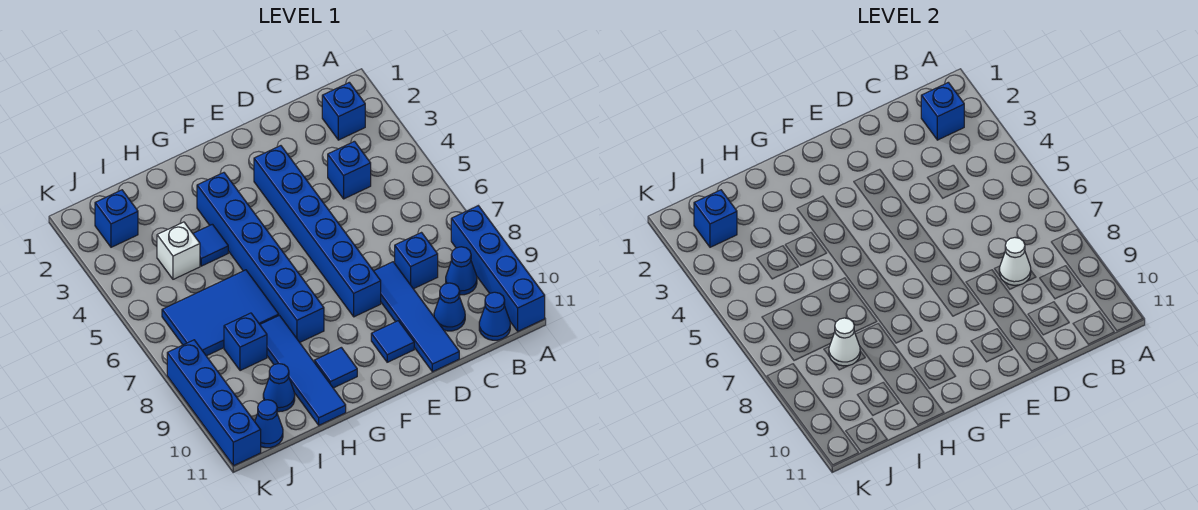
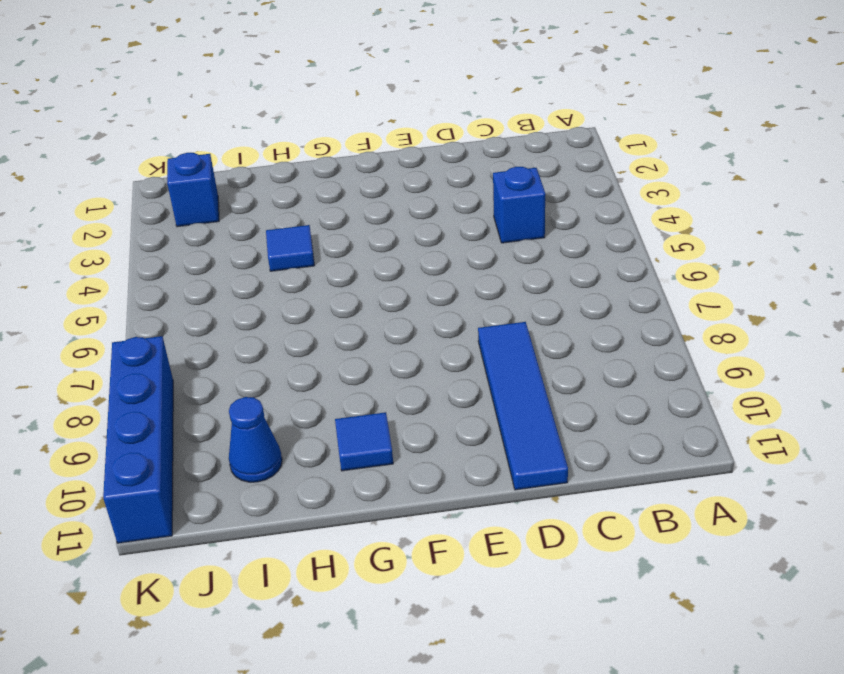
none -> blue brick A8:A11 level 1
none -> blue brick B2 level 1
none -> blue cone B9 level 1

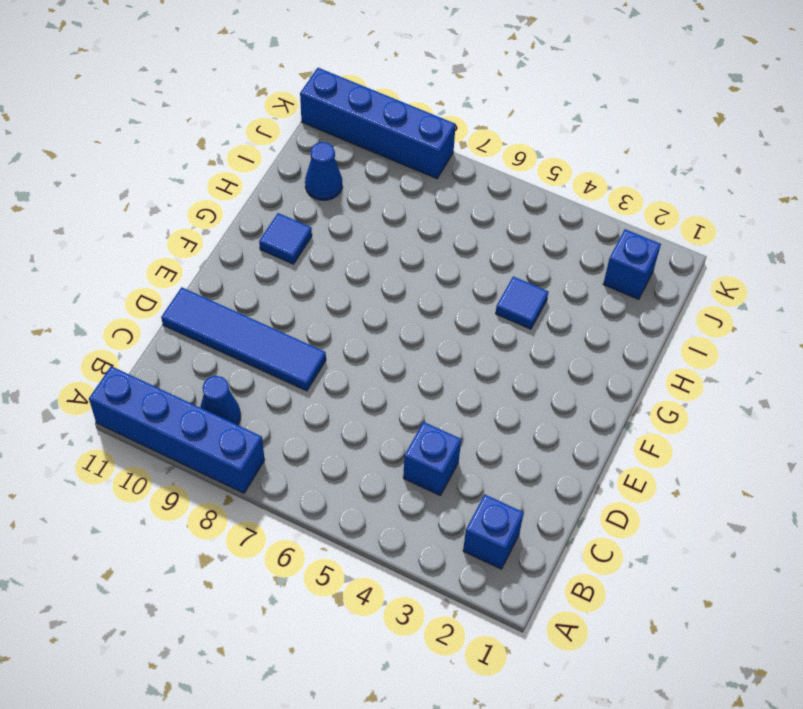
none -> blue cone B11 level 1
none -> blue brick C8 level 1
none -> blue cone C10 level 1

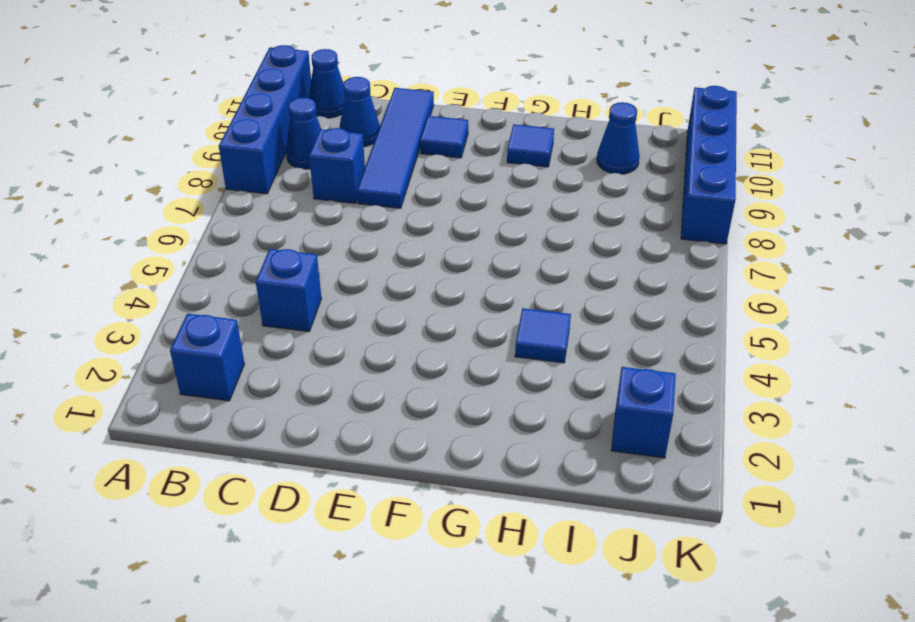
none -> blue brick E3:E8 level 1
none -> blue brick G3:G8 level 1
none -> blue tile H6:J7 level 1

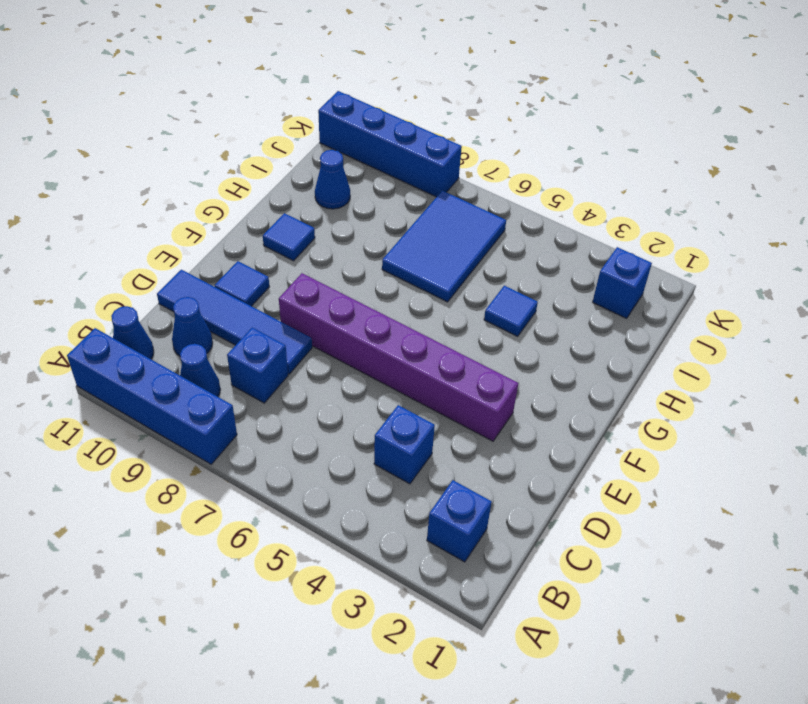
purple brick E3:E8 level 1 -> blue brick E3:E8 level 1
none -> blue brick G3:G8 level 1
none -> blue tile H8:H11 level 1
none -> white brick I4 level 1

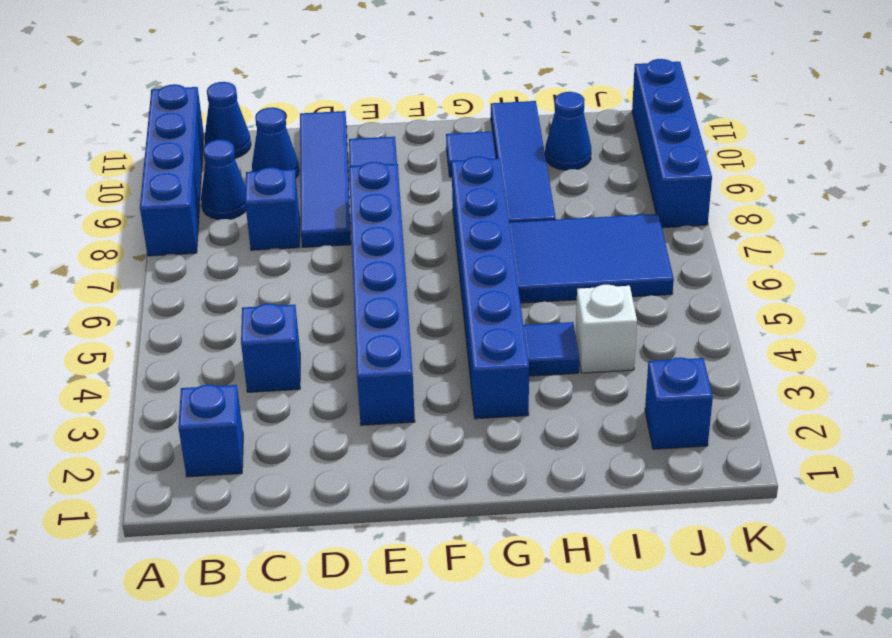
none -> blue brick I8 level 1
none -> blue cone J11 level 1
none -> blue brick B2 level 2

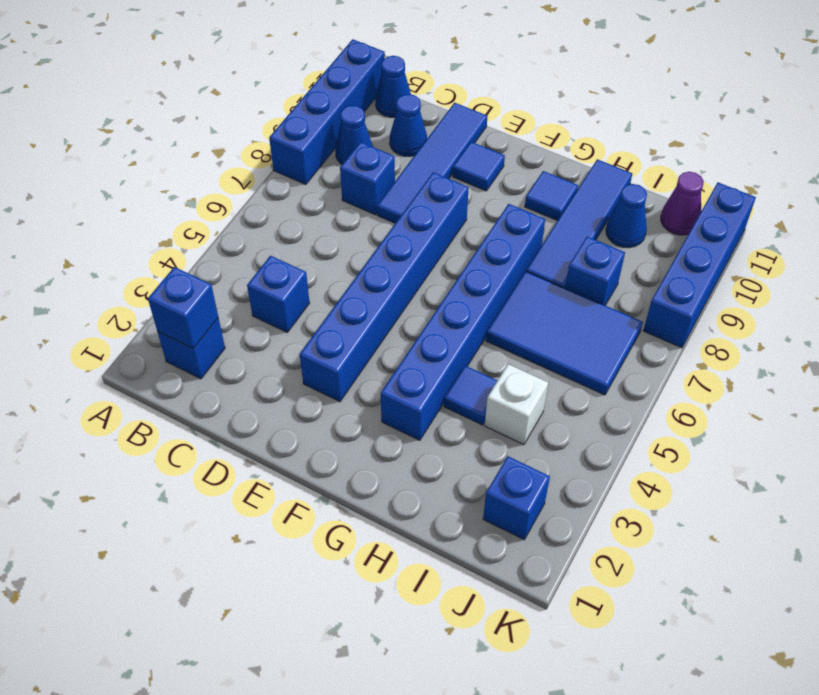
purple cone J11 level 1 -> blue cone J11 level 1
none -> white cone C8 level 2
none -> white cone I8 level 2
none -> blue brick J2 level 2

